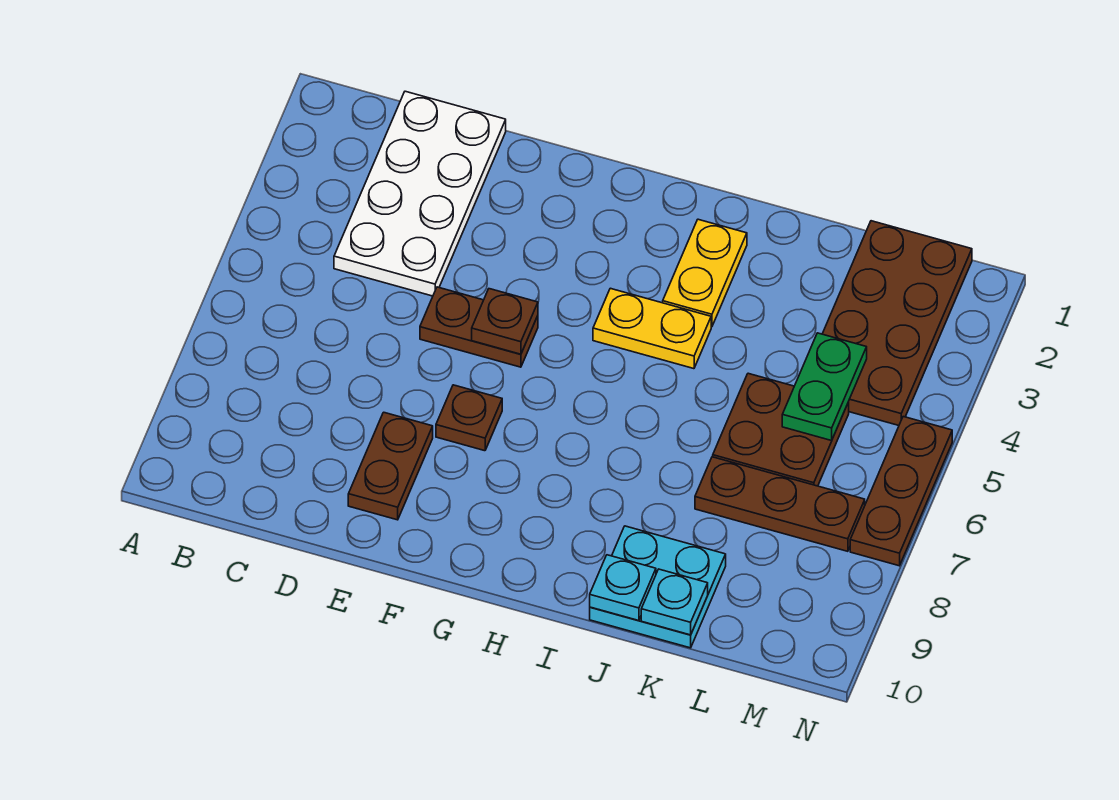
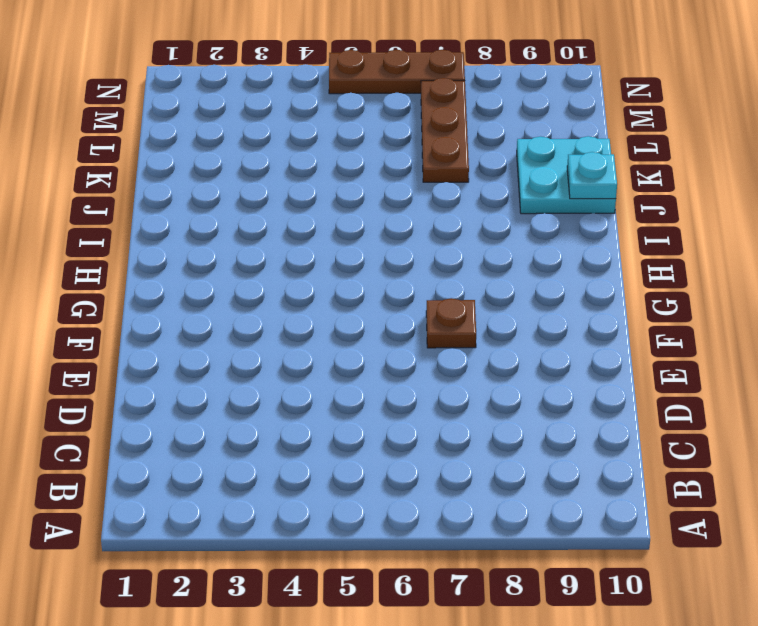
none -> white plate C1:D4 level 1
none -> brown plate E5:F5 level 1
none -> brown plate E8:E9 level 1

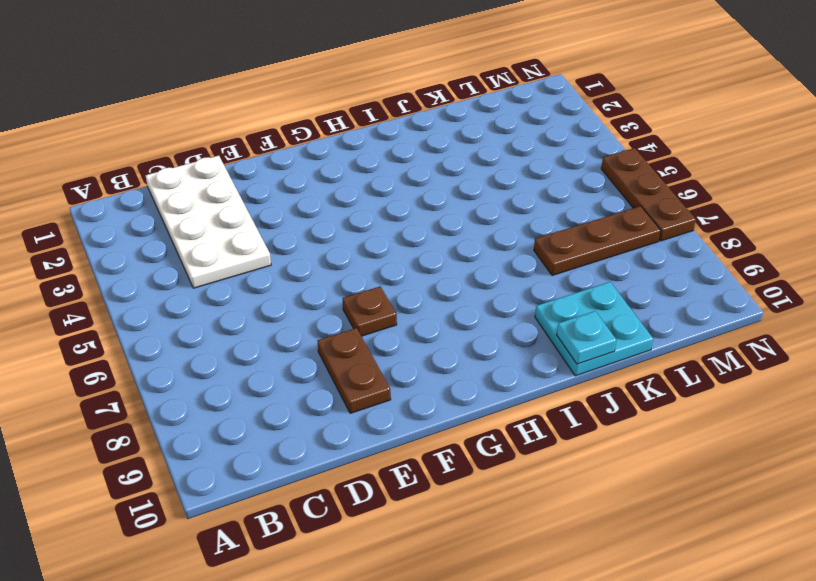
none -> brown plate E5:F5 level 1
none -> yellow plate H4:I4 level 1
none -> yellow plate I2:I3 level 1

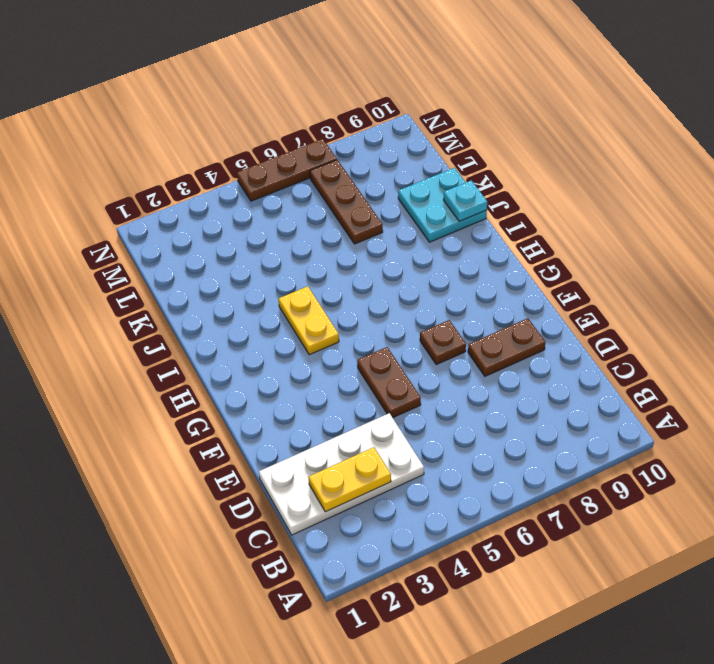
yellow plate C2:C3 level 2 -> yellow plate I2:I3 level 1
none -> brown plate K5:L6 level 1
none -> brown plate L1:M4 level 1
none -> brown plate F5 level 2

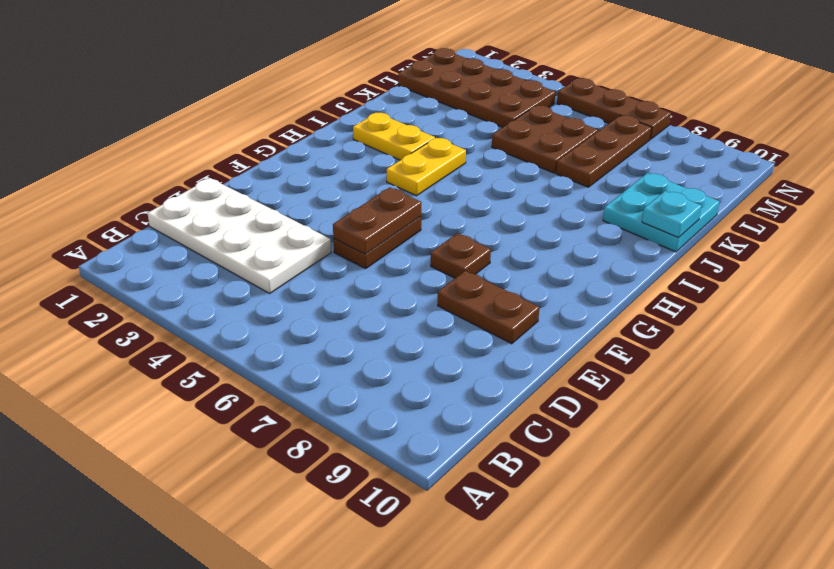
brown plate E5:F5 level 2 -> brown plate F5 level 2
none -> cyan plate K10 level 2
none -> green plate L4:L5 level 2

